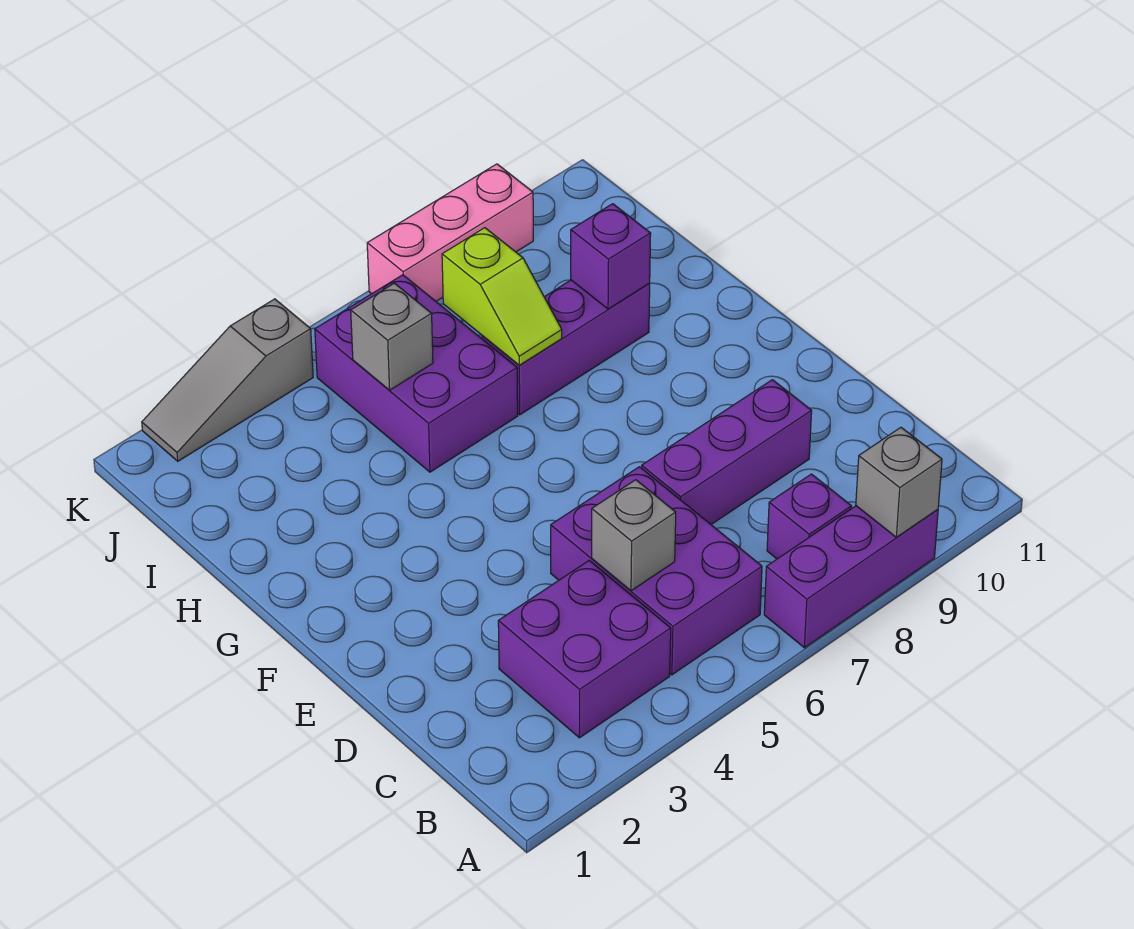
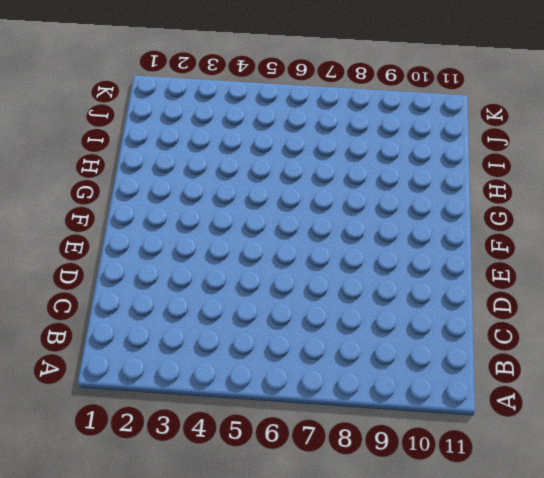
none -> purple brick A7:A9 level 1
none -> purple brick B3:C4 level 1
none -> purple brick B5:D6 level 1

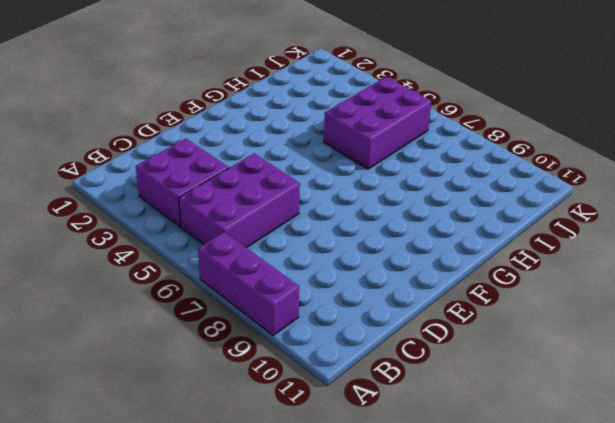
none -> purple brick B8 level 1
none -> purple brick D7:D9 level 1
none -> purple brick H7:H9 level 1

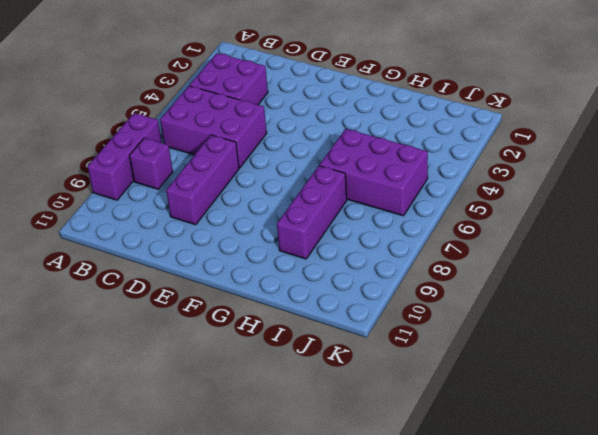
none -> grey slope K2:K4 level 1 top 4
none -> pink brick K7:K9 level 1
none -> grey brick A9 level 2

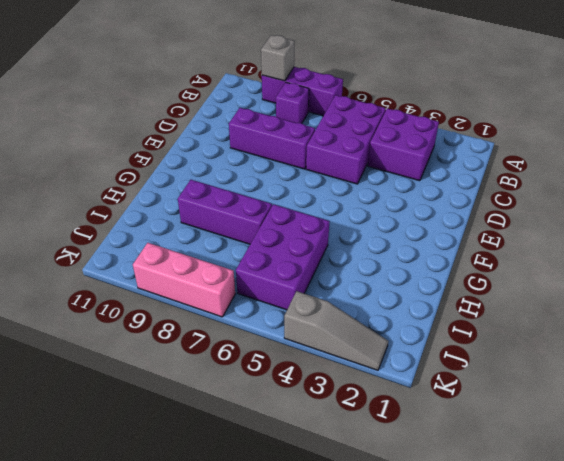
none -> grey brick C5 level 2
none -> lime slope H7:I7 level 2 top I
none -> purple brick H9 level 2

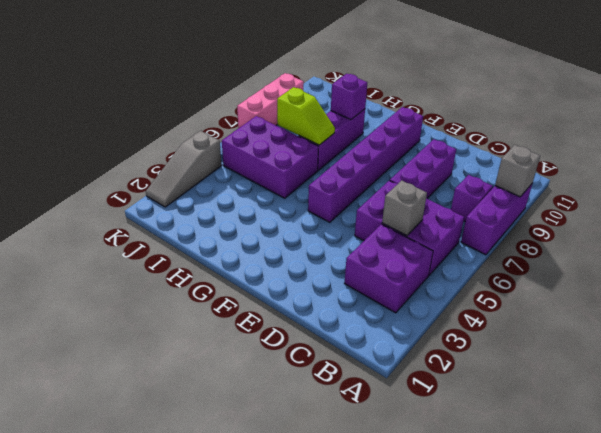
purple brick F5:F10 level 1 -> none
none -> grey brick I5 level 2

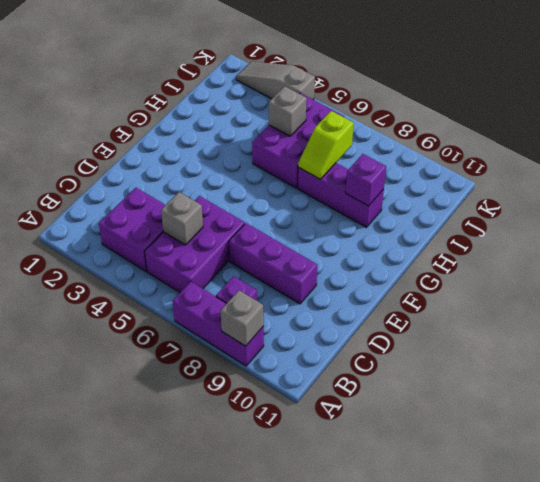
none -> pink brick K7:K9 level 1

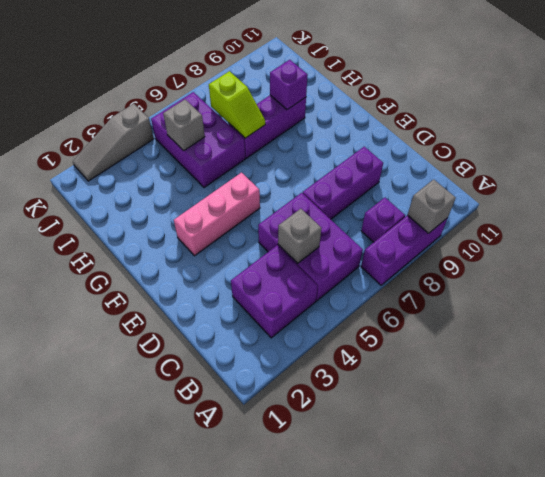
pink brick F3:F5 level 1 -> pink brick K7:K9 level 1

